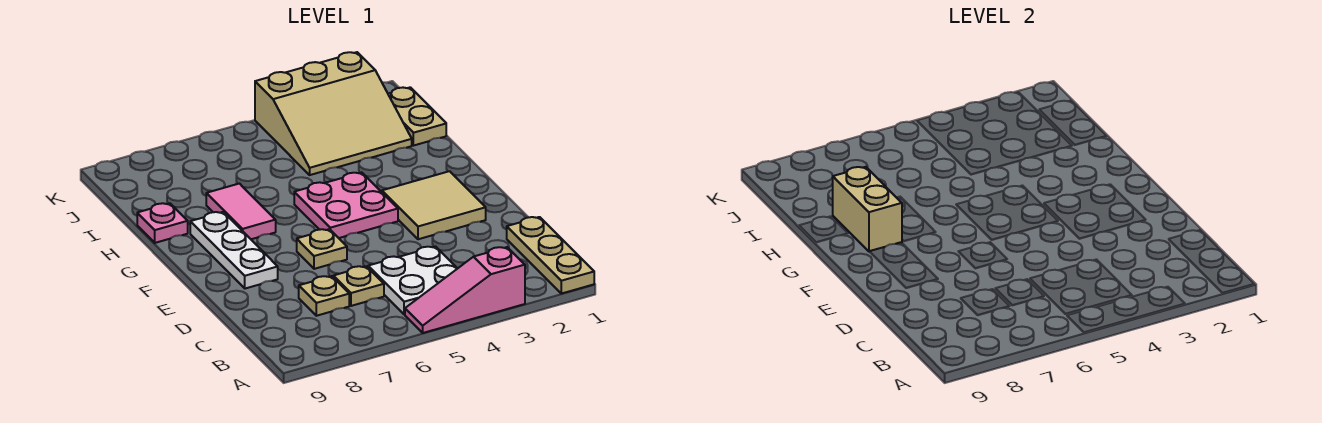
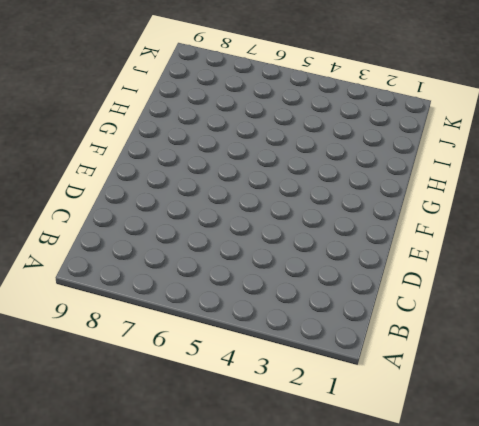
none -> tan plate A1:C1 level 1
none -> pink slope A3:A5 level 1 top 3
none -> white plate B4:C5 level 1

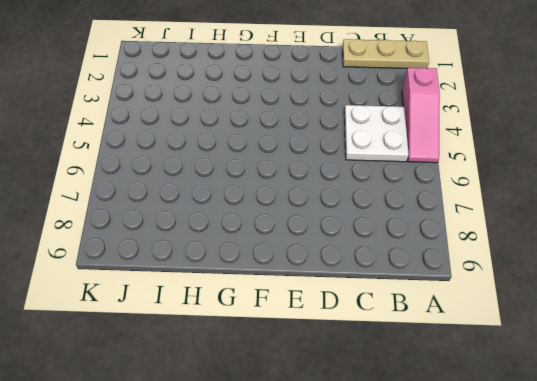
none -> tan plate C6 level 1
none -> tan plate C7 level 1
none -> tan tile E2:F3 level 1

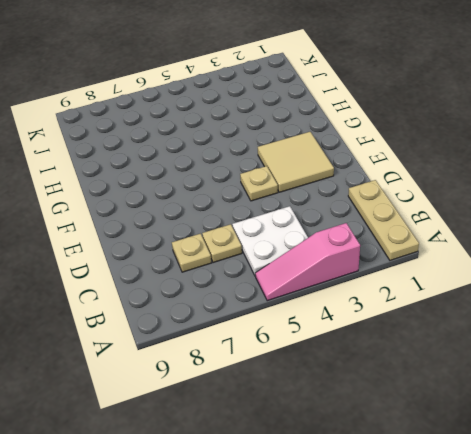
tan plate E4 level 1 -> tan plate E6 level 1
none -> white plate E8:G8 level 1
none -> pink plate F4:G5 level 1
none -> pink tile G7:H7 level 1

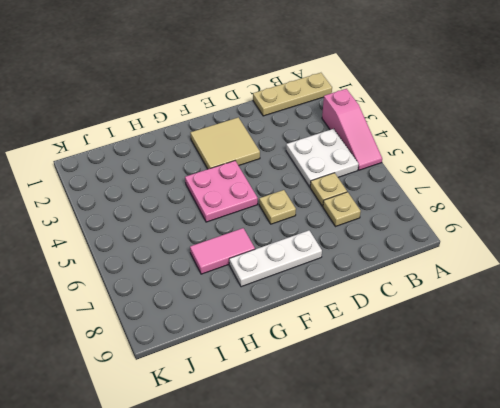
none -> pink plate H9 level 1
none -> tan plate I1:J1 level 1
none -> tan slope I2:K4 level 1 top K

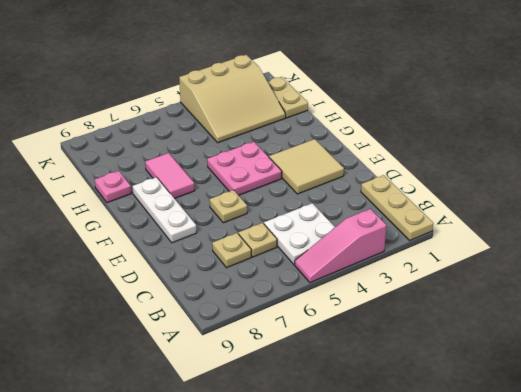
none -> tan brick G8:H8 level 2

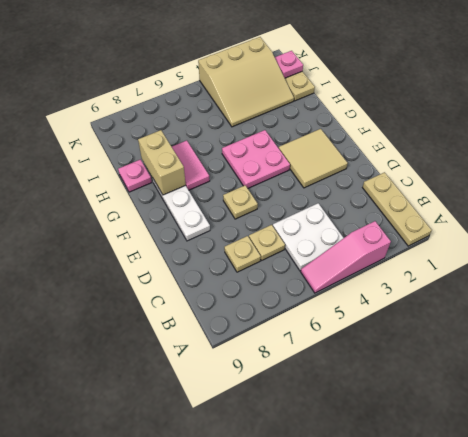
pink plate J1 level 2 -> none

